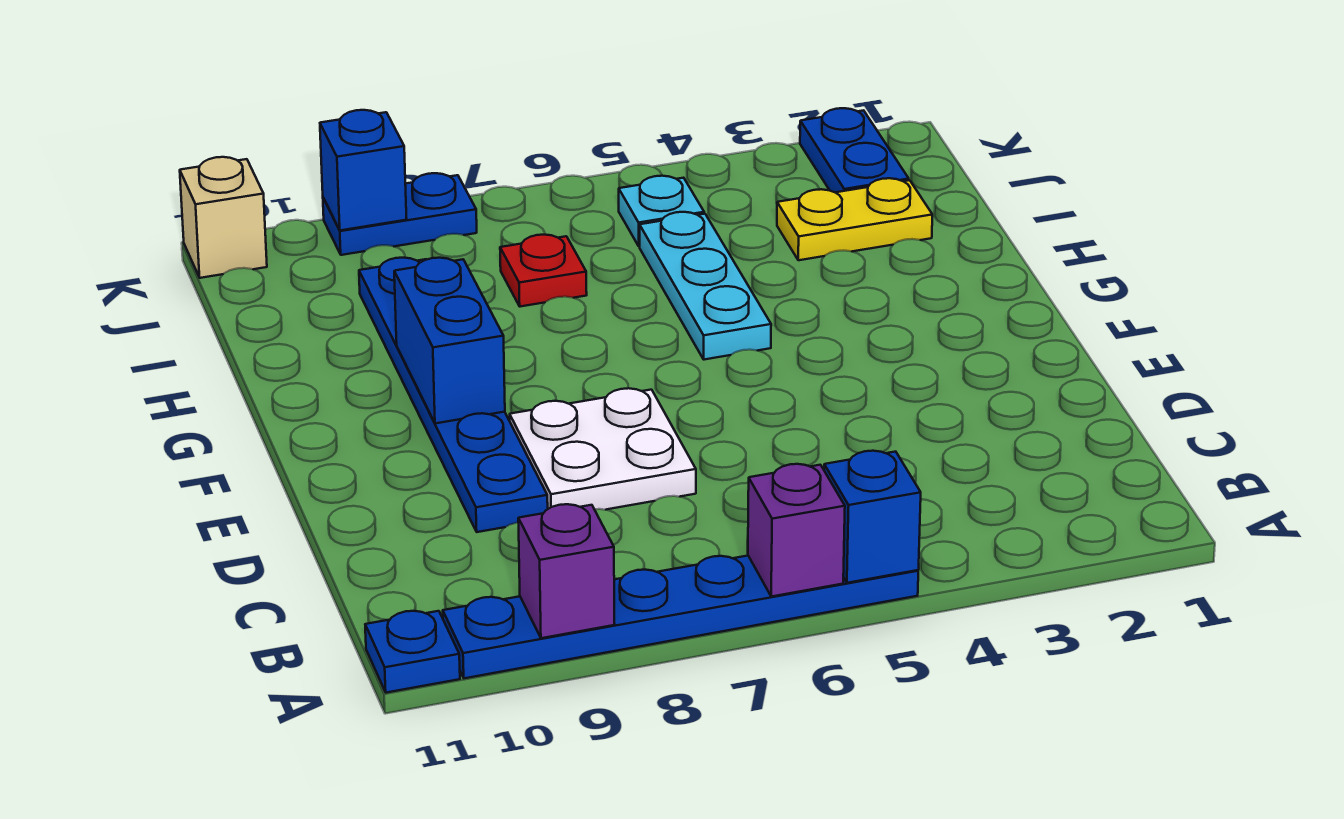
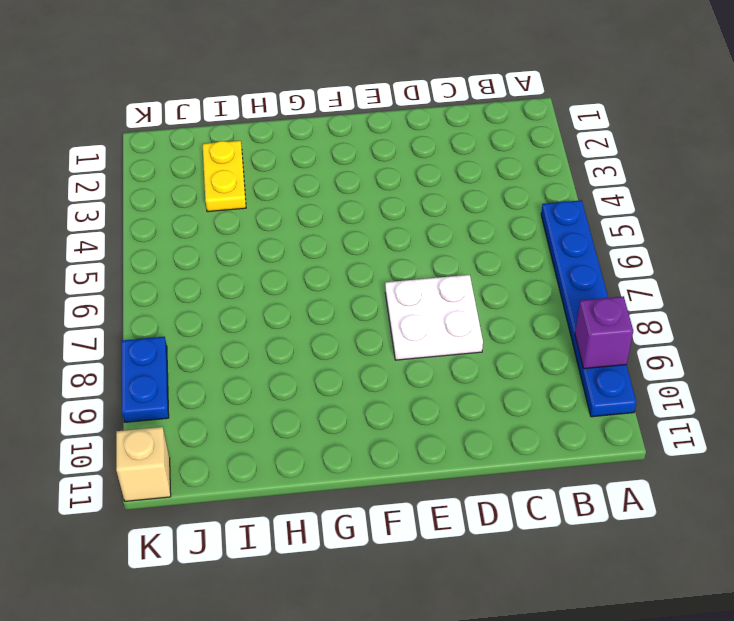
none -> blue plate A11 level 1
none -> blue plate D9:I9 level 1
none -> cyan plate G5:I5 level 1

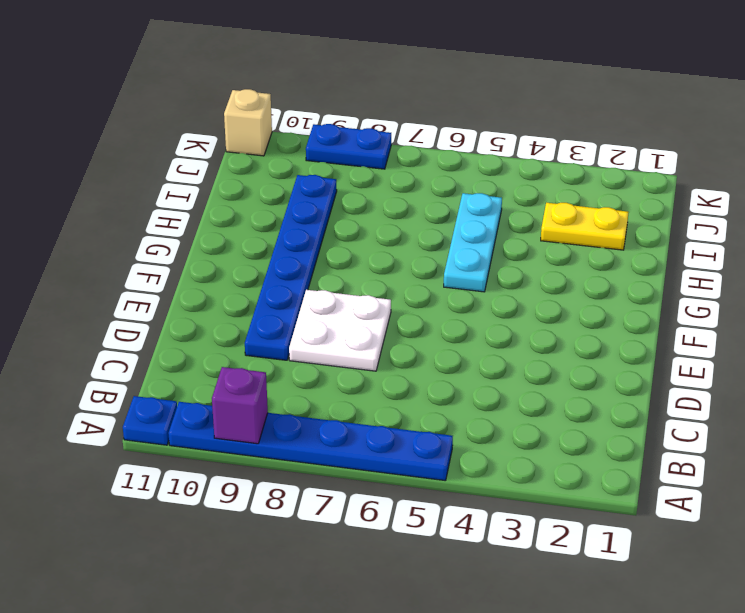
none -> red plate I7 level 1
none -> blue plate J2:K2 level 1
none -> cyan plate J5 level 1

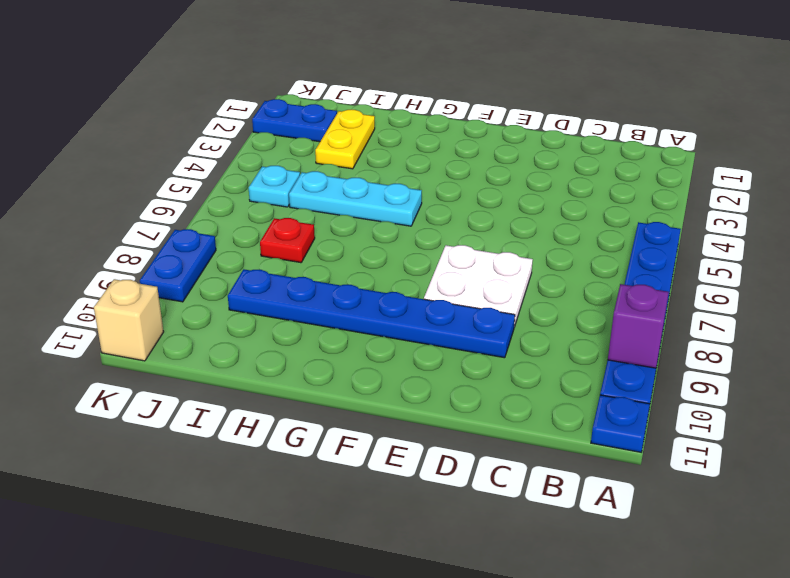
none -> blue brick A5 level 2
none -> purple brick A6 level 2
none -> blue brick F9:G9 level 2

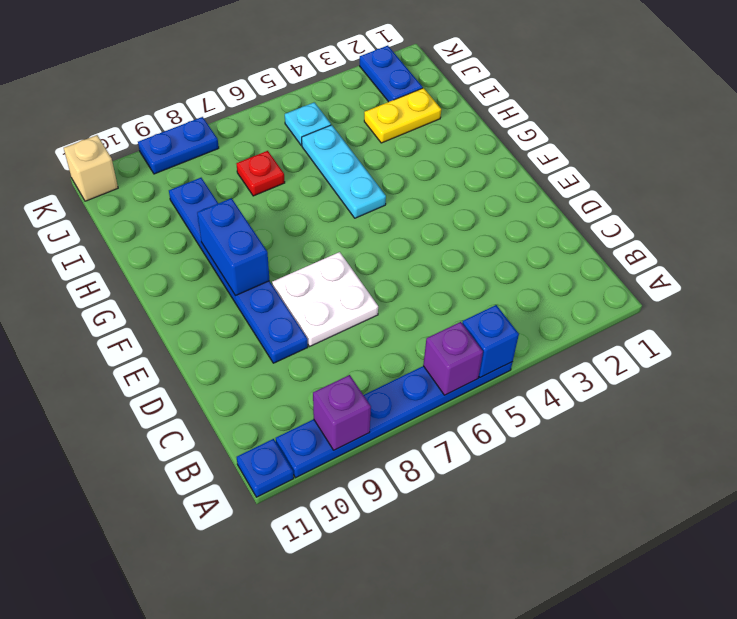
none -> blue brick K9 level 2

